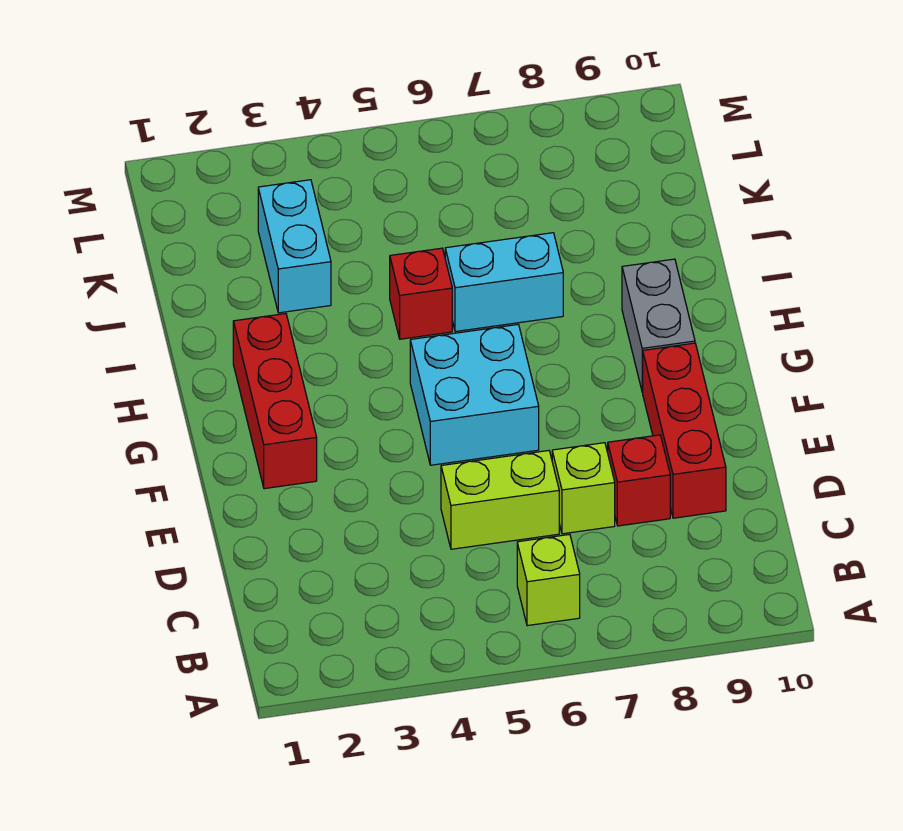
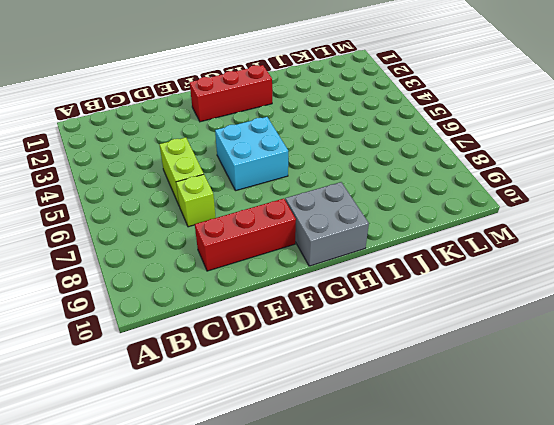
grey brick G9:H10 level 1 -> grey brick G9:H9 level 1
none -> lime brick B6 level 1
none -> red brick D8 level 1

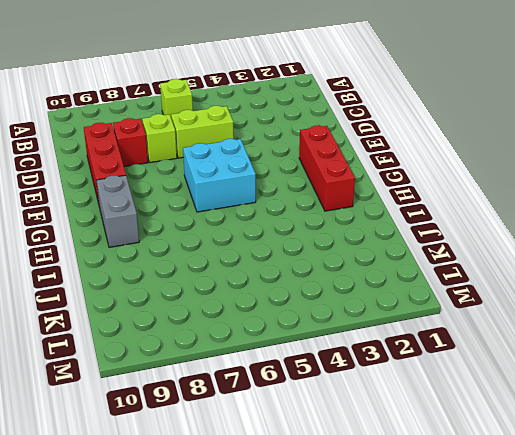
none -> red brick I5 level 1
none -> cyan brick I6:I7 level 1

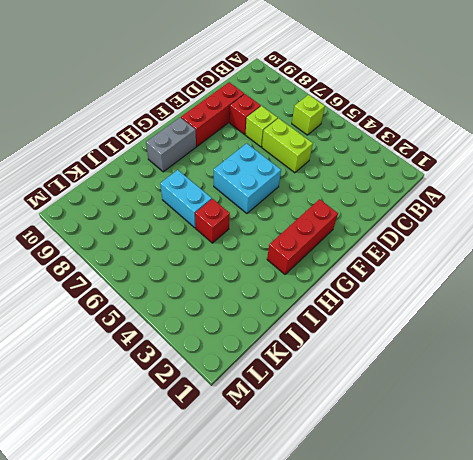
none -> cyan brick J3:K3 level 1

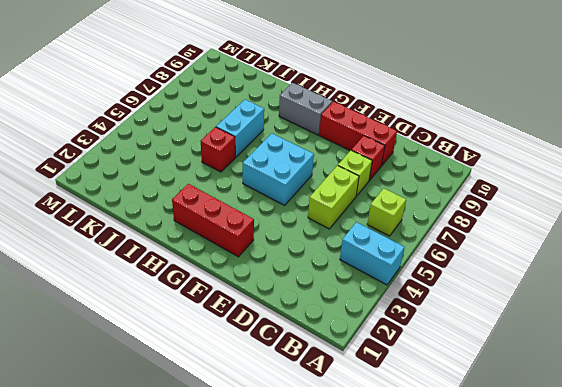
cyan brick A4:B4 level 1 -> cyan brick J3:K3 level 1

